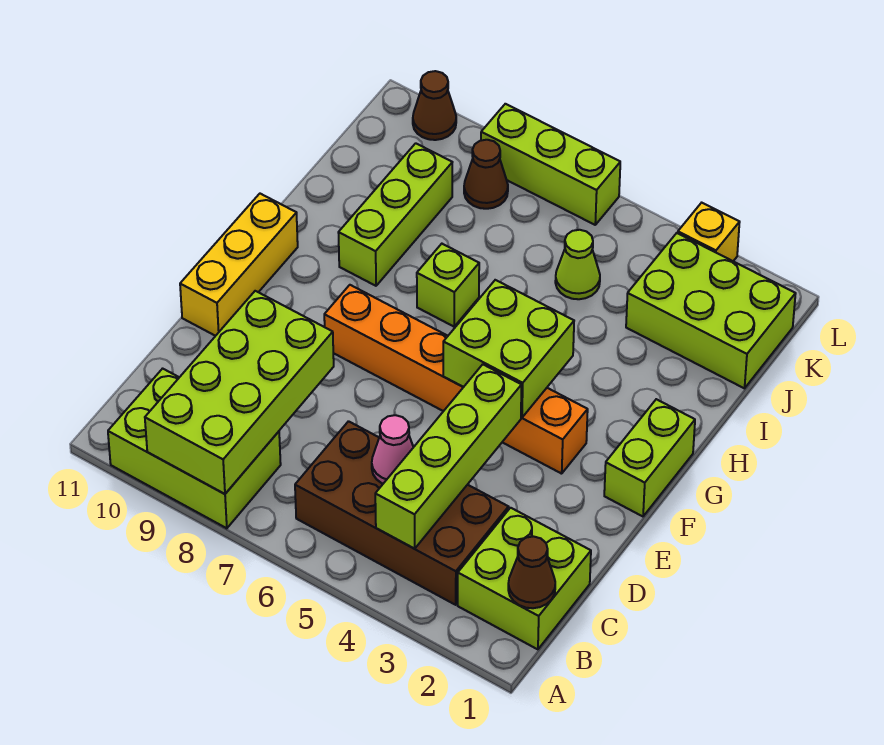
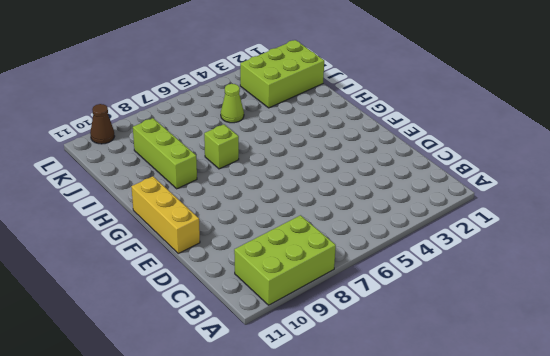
none -> lime brick B1:C2 level 1
none -> brown brick B3:C6 level 1
none -> lime brick F1:G1 level 1

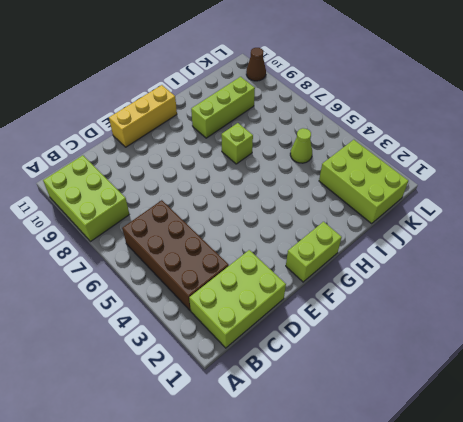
lime brick B1:D2 level 1 -> lime brick B1:C2 level 1
none -> orange brick F3:F8 level 1
none -> brown cone K8 level 1
none -> yellow brick L3 level 1

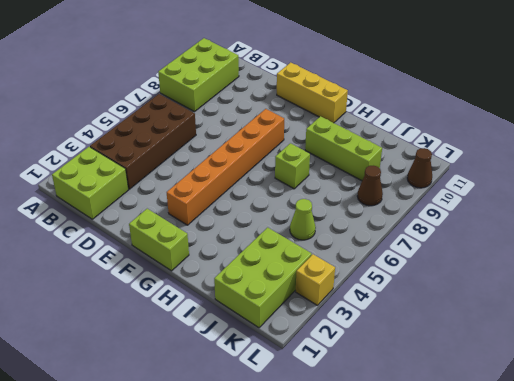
none -> lime brick L6:L8 level 1
none -> lime brick A8:D9 level 2
none -> brown cone B1 level 2

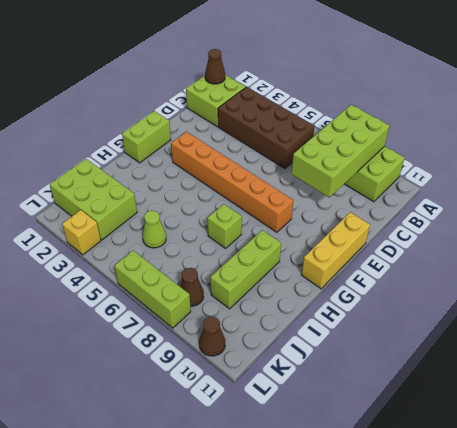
none -> lime brick B4:E4 level 2
none -> pink cone C5 level 2
none -> lime brick F4:G5 level 2

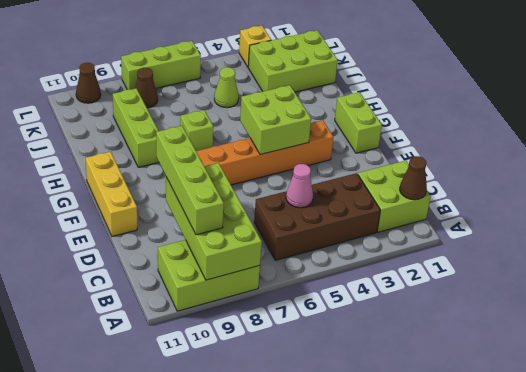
lime brick B9:E9 level 3 -> lime brick B4:E4 level 2

